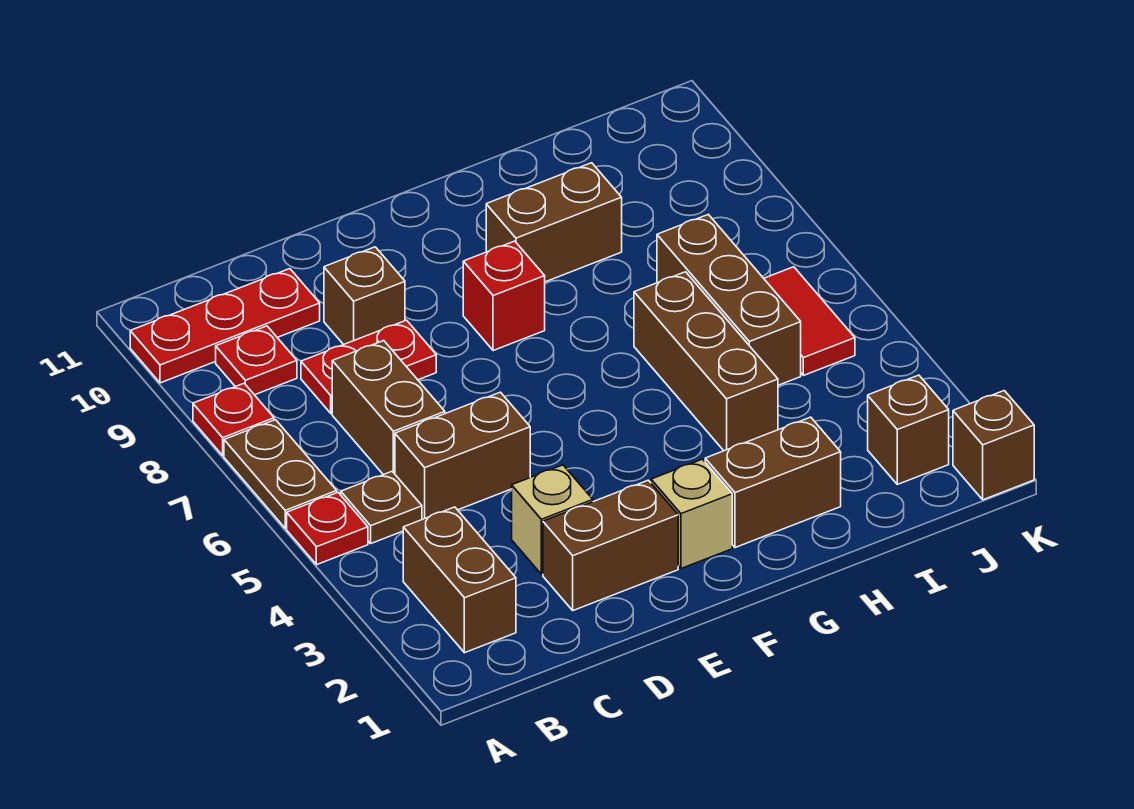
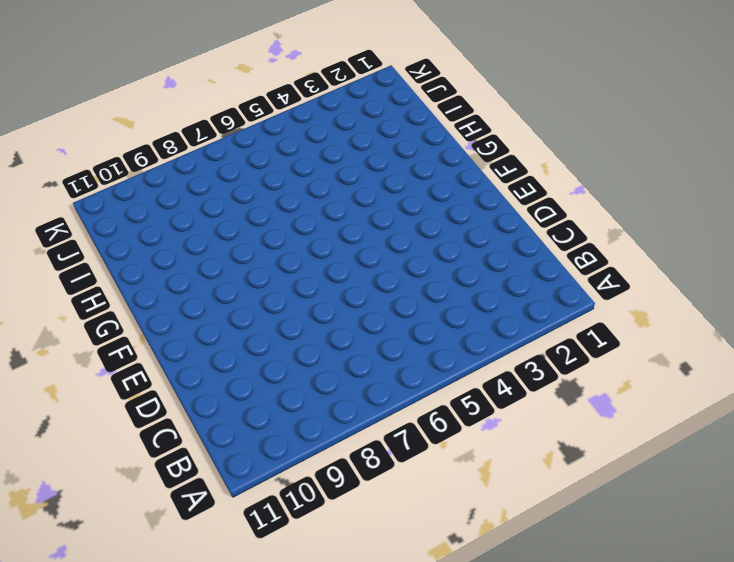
none -> red plate A5 level 1
none -> brown plate A6:A7 level 1
none -> red plate A8 level 1

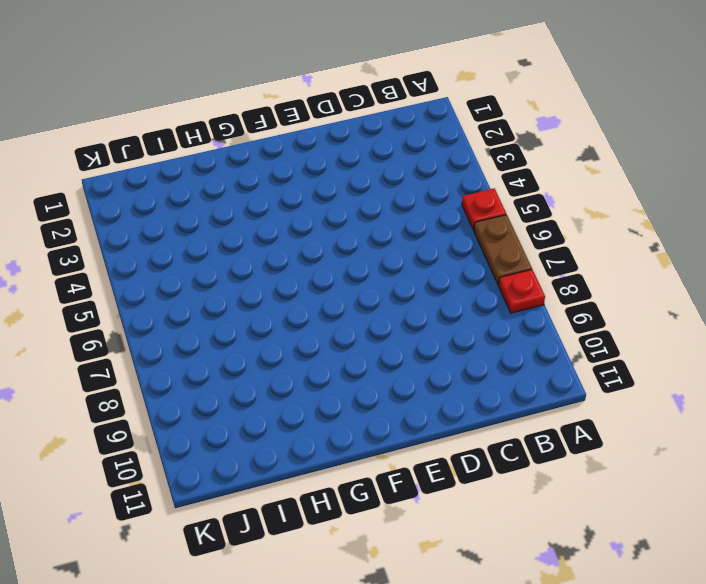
none -> red plate A10:C10 level 1
none -> brown brick B2:B3 level 1
none -> brown plate B5 level 1

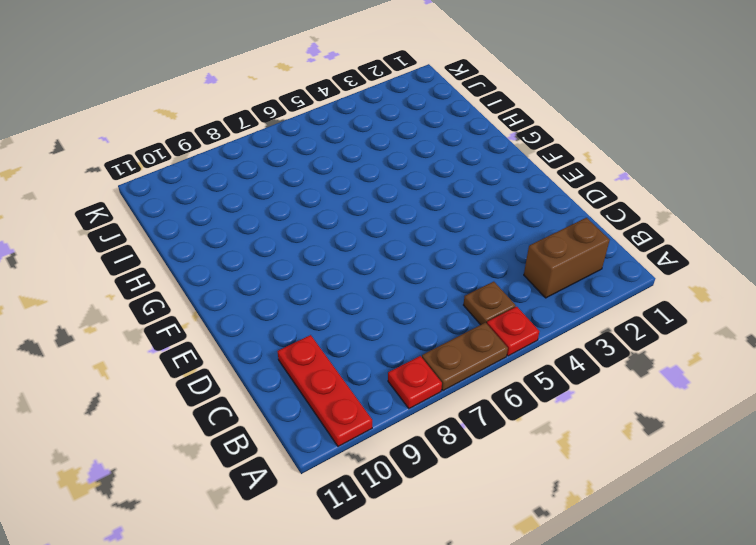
none -> red plate B9 level 1
none -> brown brick C5:D5 level 1
none -> brown brick C6:C7 level 1

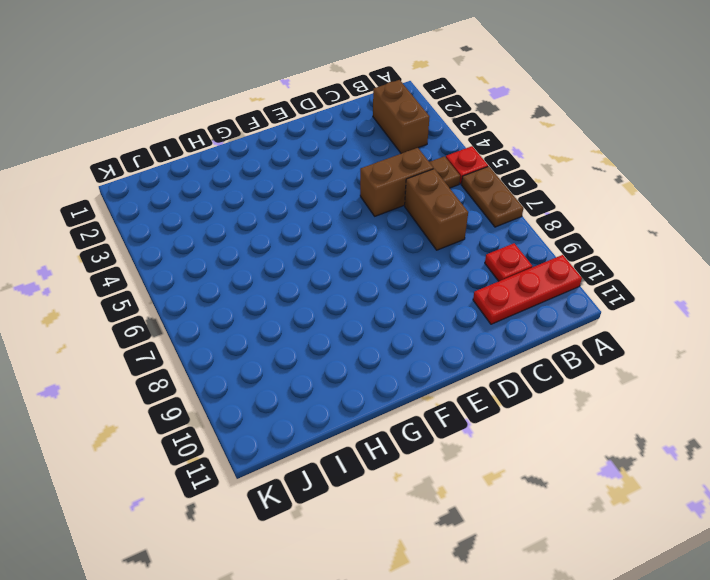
none -> red plate A8 level 1
none -> red plate C8:D8 level 1
none -> brown brick D2:E2 level 1

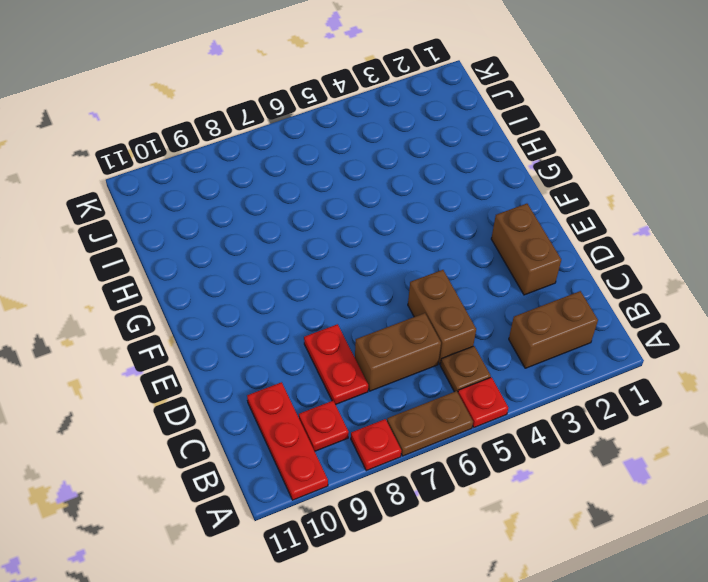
none -> tan brick D3 level 1
none -> brown brick D9 level 1
none -> tan brick F2 level 1

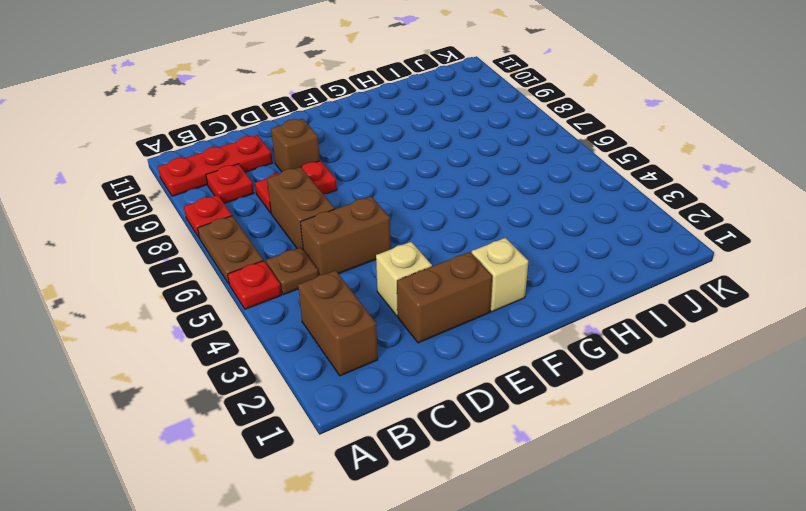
none -> red brick F8 level 1
none -> brown brick G2:H2 level 1
none -> brown brick G9:H9 level 1

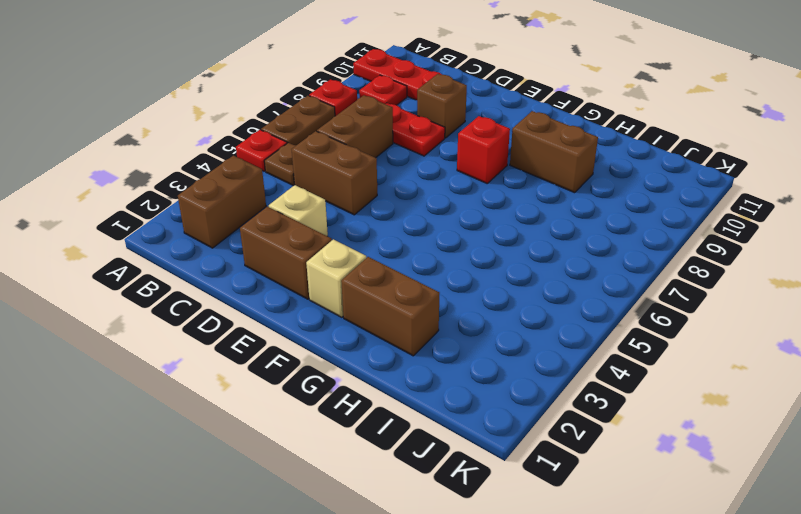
none -> brown brick H4:H6 level 1
none -> brown brick I5:I7 level 1
none -> brown brick J2 level 1

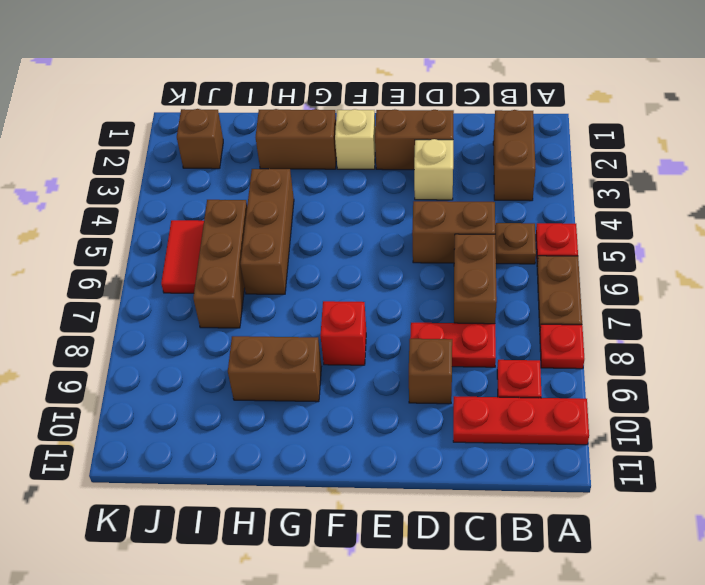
none -> brown brick K1 level 1

